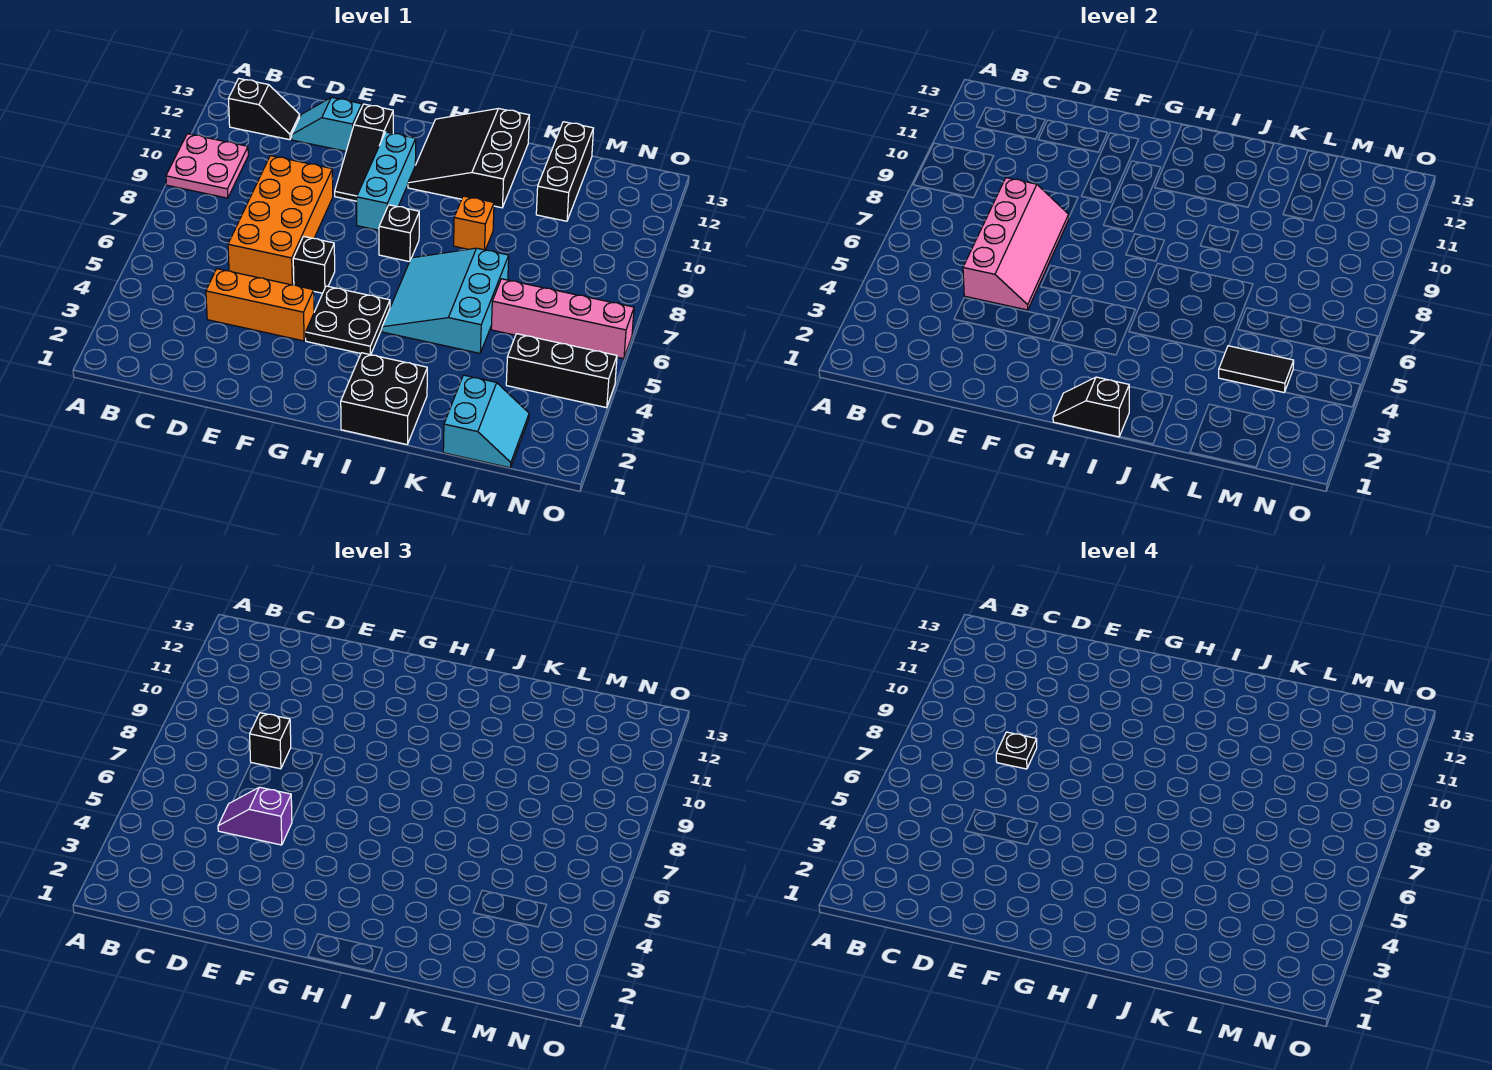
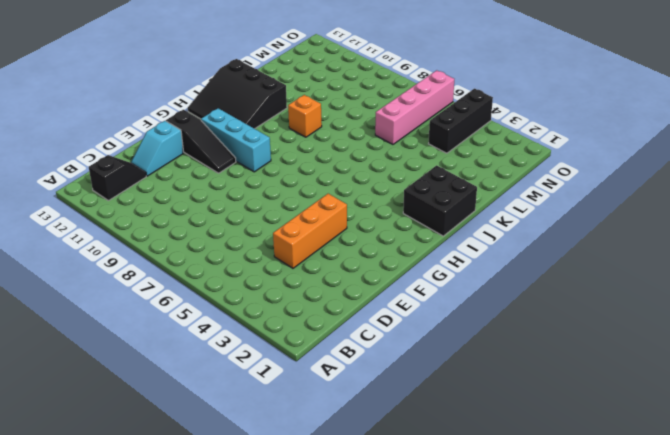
none -> pink plate A9:B10 level 1
none -> orange brick D6:E9 level 1
none -> black brick F6 level 1

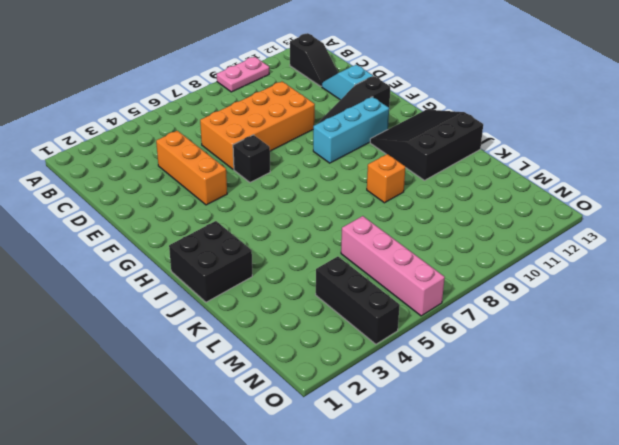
pink plate A9:A10 level 1 -> pink plate A9:B10 level 1
none -> black plate G4:H5 level 1
none -> black brick H8 level 1
none -> cyan slope I5:K7 level 1 top K

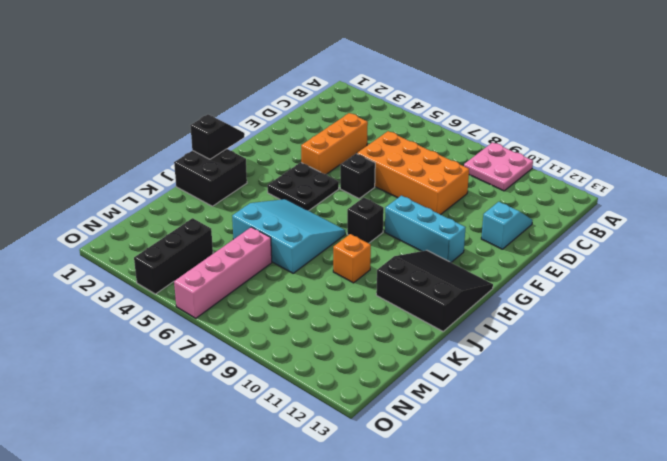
none -> black slope B12:C12 level 1 top B
none -> black slope F10:F12 level 1 top 12
none -> cyan slope L1:M2 level 1 top L

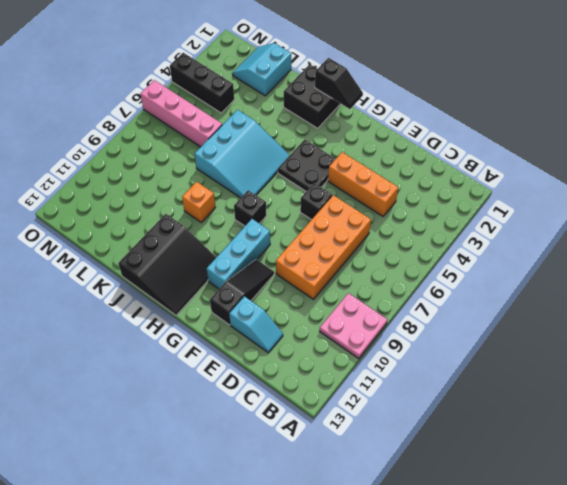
none -> black slope B12:C12 level 1 top B
none -> black brick L11:L13 level 1
none -> pink slope D5:E8 level 2 top D

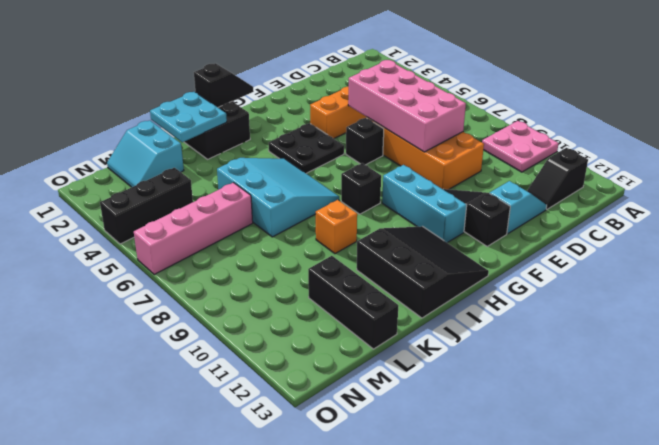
pink brick D5:E8 level 2 -> pink slope D5:E8 level 2 top D
cyan plate J1:K2 level 2 -> none
none -> black tile L4:M4 level 2
none -> purple slope D5:E5 level 3 top E
none -> black brick D8 level 3

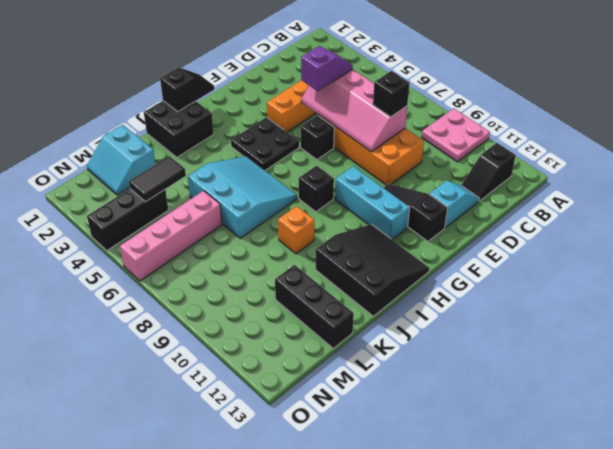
none -> black plate D8 level 4

